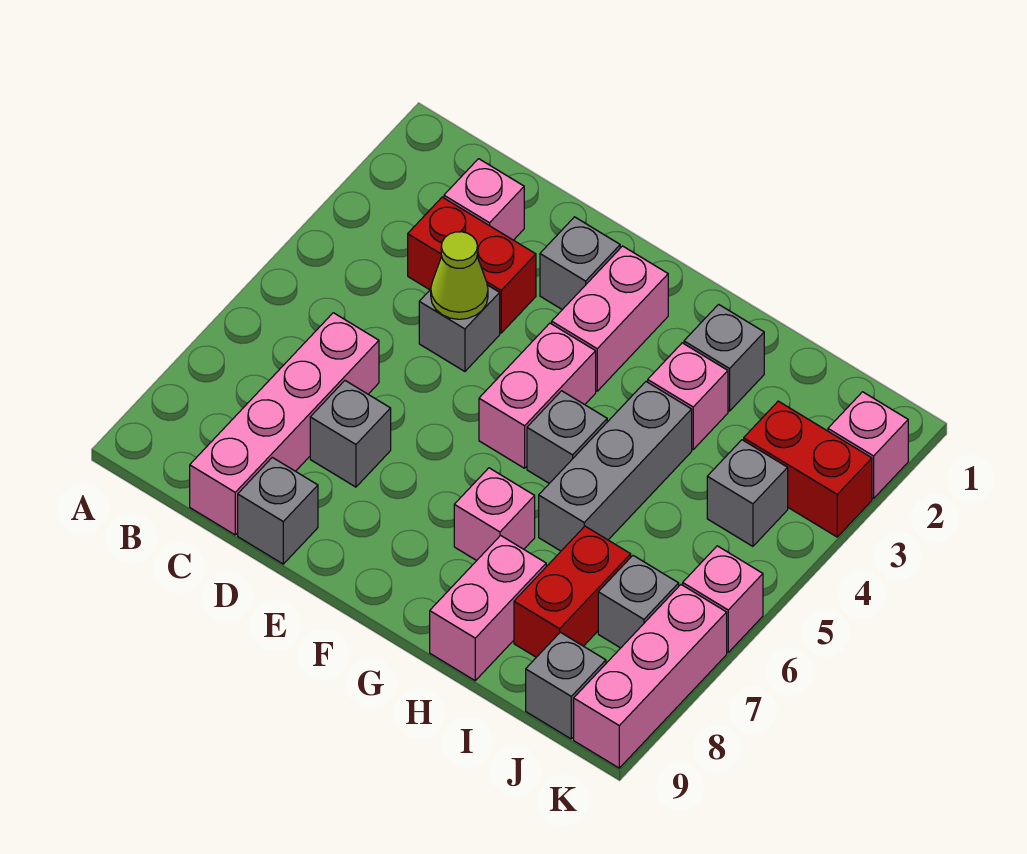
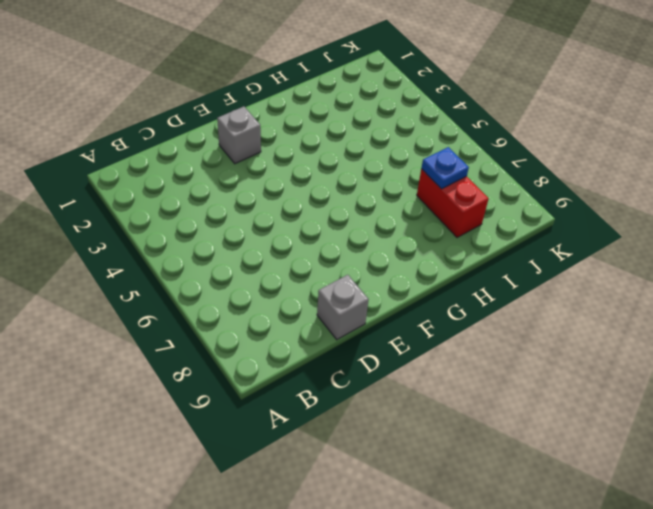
blue plate I7 level 2 -> none
none -> pink brick C2 level 1
none -> red brick C3:D3 level 1
none -> pink brick C6:C9 level 1

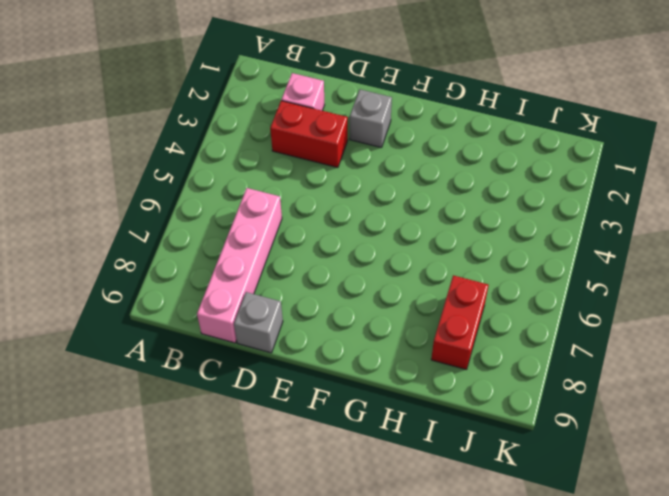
none -> grey brick D4 level 1
none -> grey brick D7 level 1
none -> pink brick F2:F3 level 1

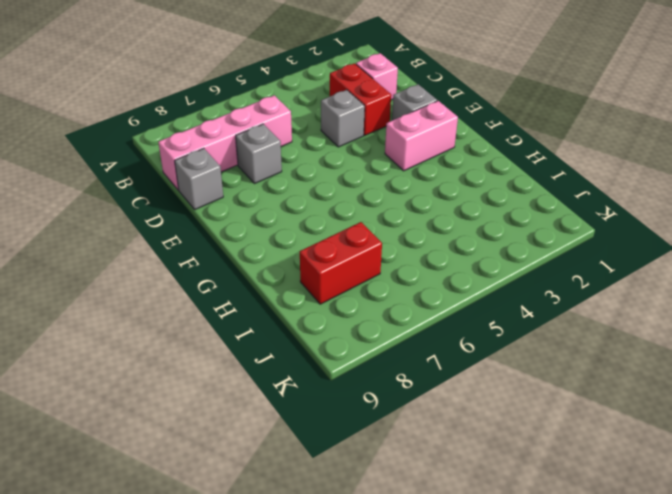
none -> pink brick F4:F5 level 1
none -> grey brick G5 level 1
none -> pink brick G7 level 1

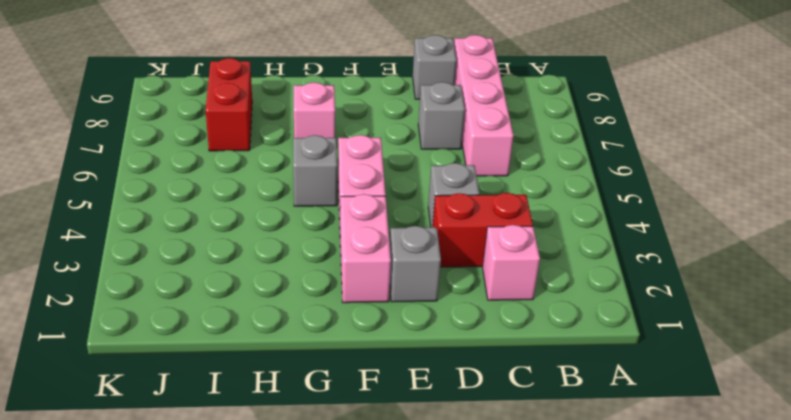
none -> grey brick H2 level 1
none -> pink brick H3 level 1
none -> grey brick H4:H6 level 1

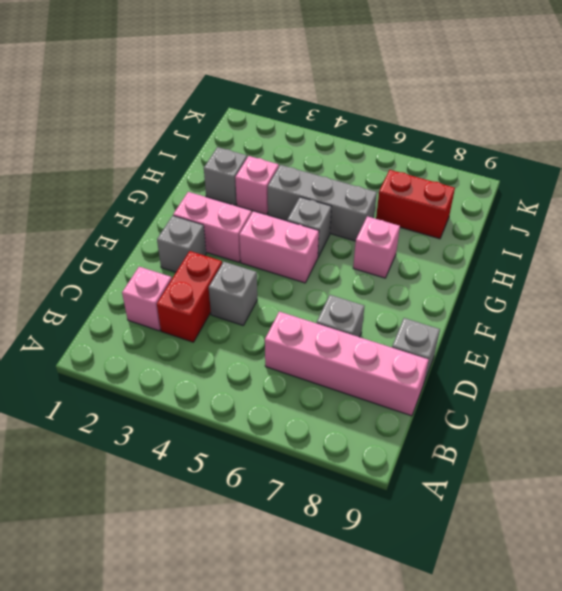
none -> pink brick H8:H9 level 1
none -> red brick J3:K3 level 1
none -> grey brick J4 level 1

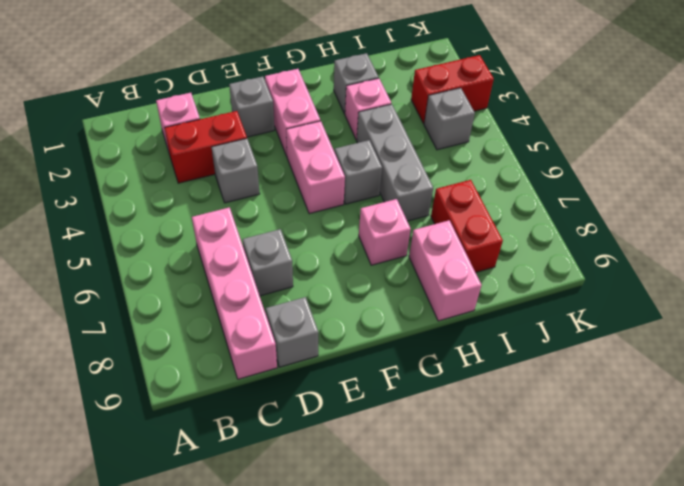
none -> grey brick J7 level 1
none -> grey brick J9 level 1
none -> pink brick K2 level 1

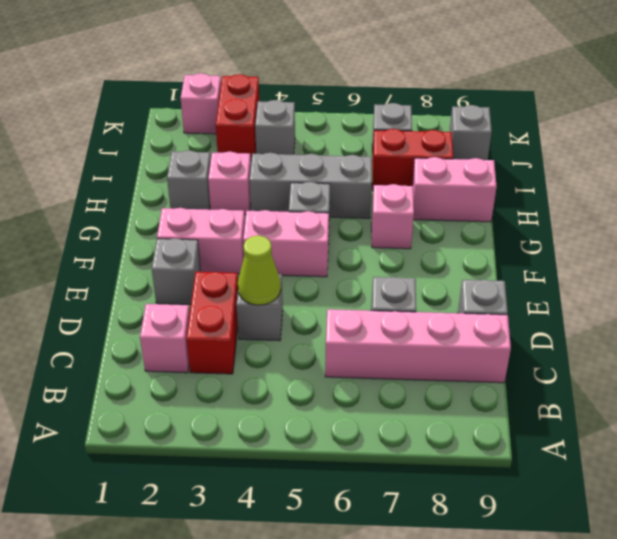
none -> pink brick K6 level 1
none -> pink brick K7:K9 level 1

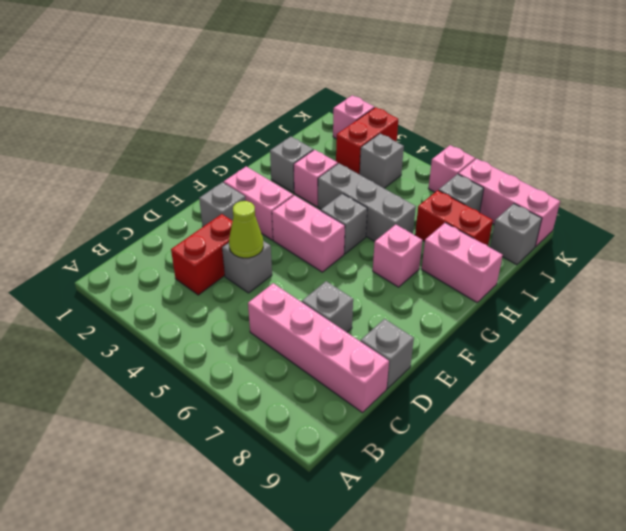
none -> pink brick C2 level 1

